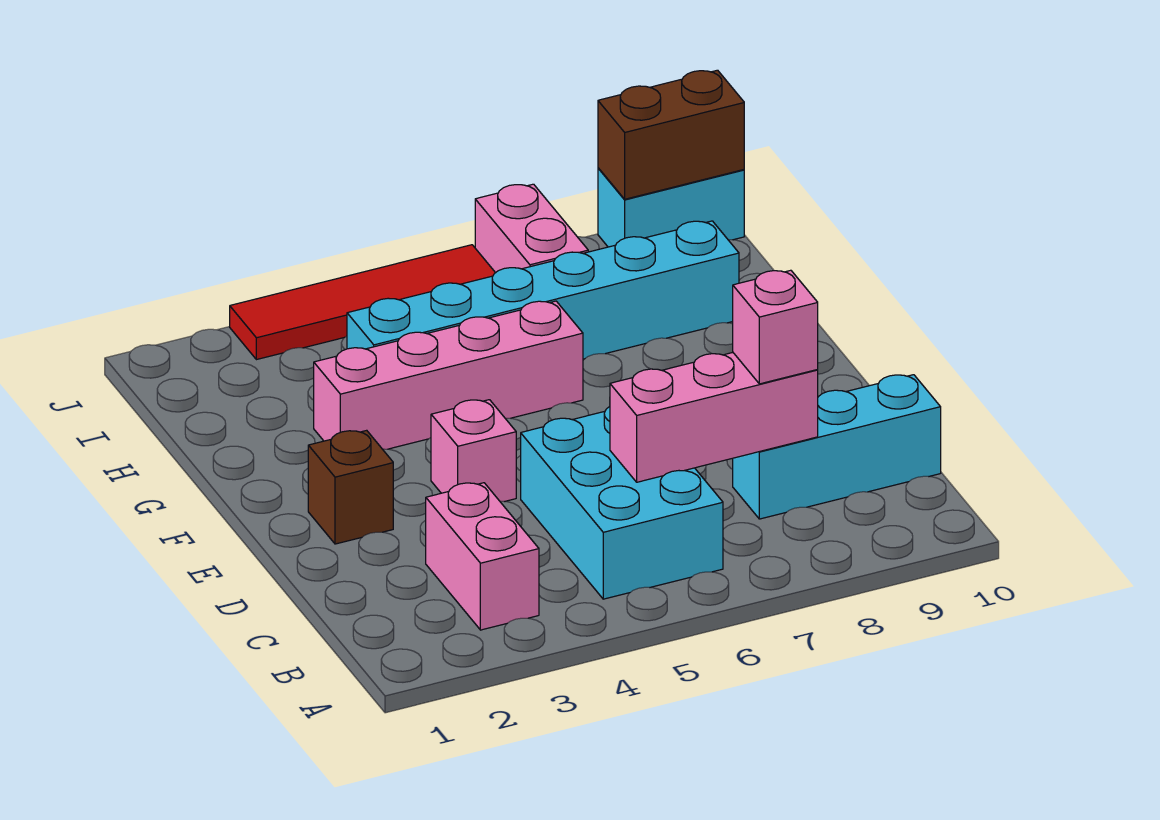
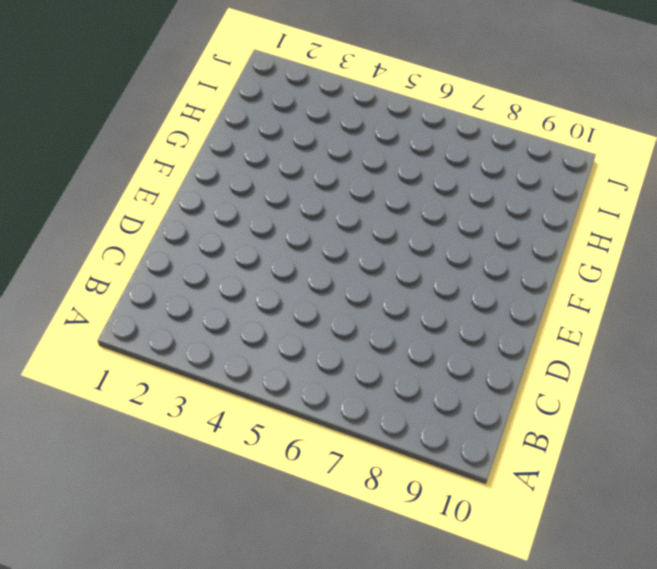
none -> pink brick B3:C3 level 1
none -> cyan brick B5:D6 level 1
none -> cyan brick C8:C10 level 1

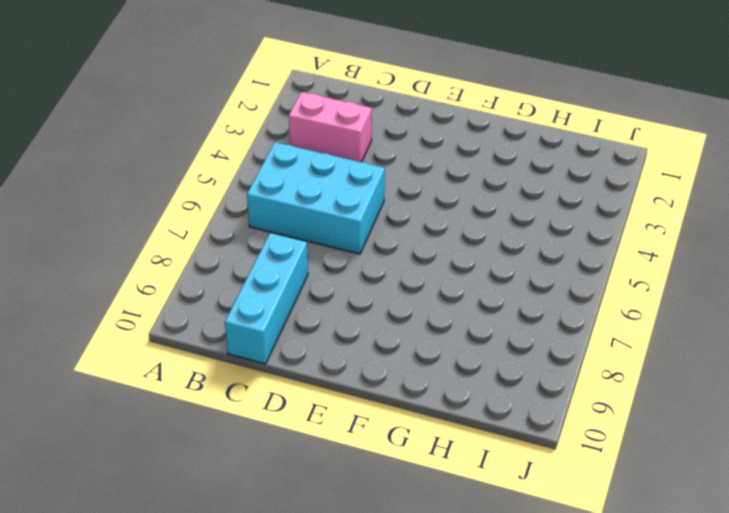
none -> brown brick E2 level 1
none -> pink brick E4 level 1
none -> pink brick G3:G6 level 1

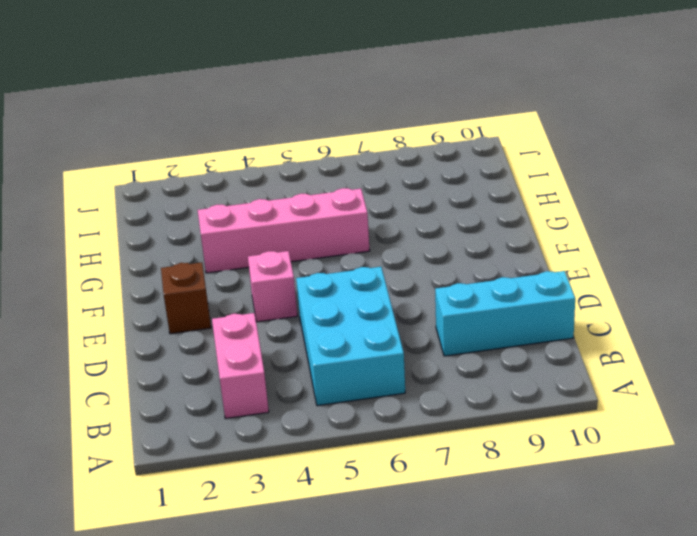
none -> cyan brick H4:H9 level 1
none -> pink brick I7:J7 level 1
none -> red tile J3:J6 level 1

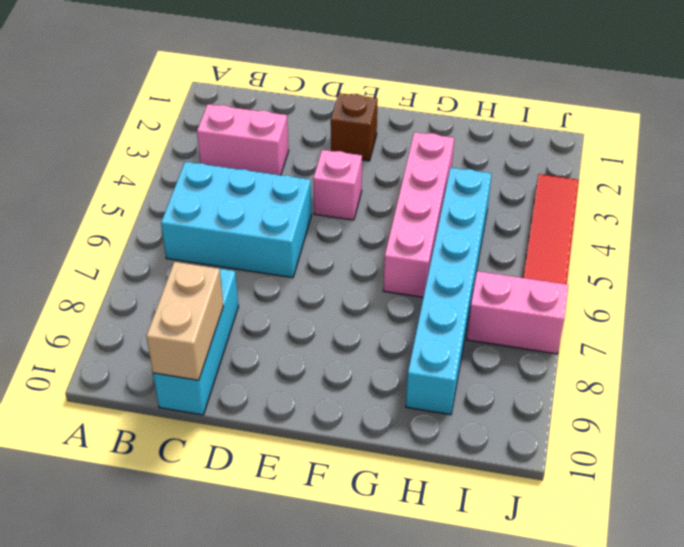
tan brick C9:C10 level 2 -> none
none -> cyan brick J9:J10 level 1
none -> pink brick C6:C8 level 2
none -> brown brick J9:J10 level 2

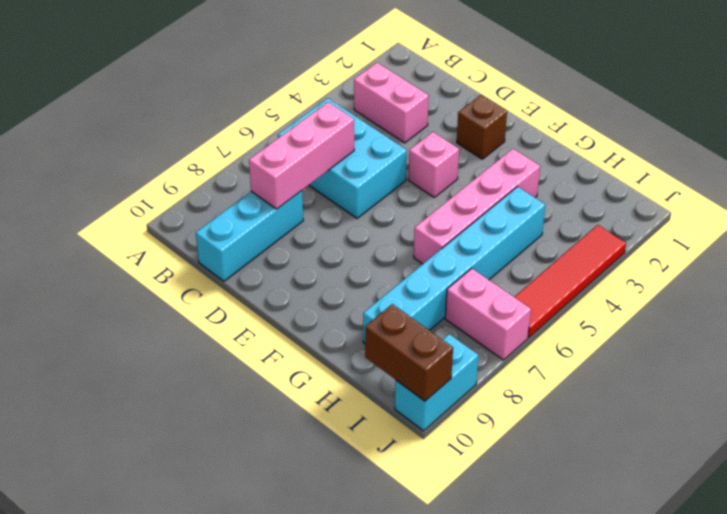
brown brick I10:J10 level 2 -> brown brick J9:J10 level 2
none -> pink brick C8 level 3

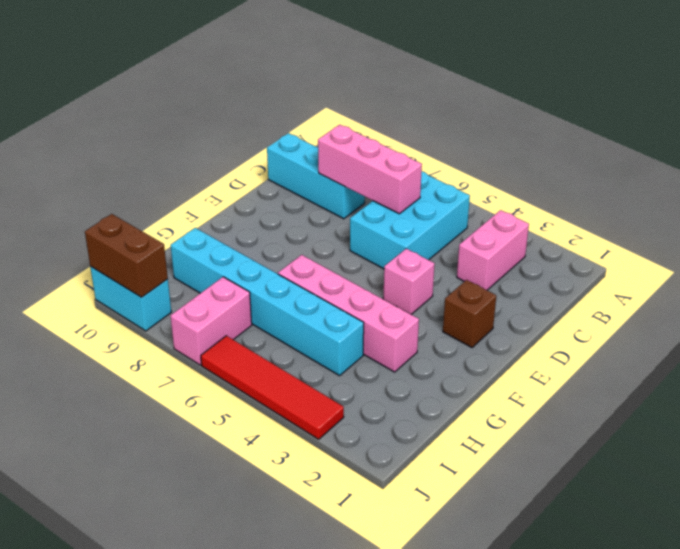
none -> pink brick C8 level 3

